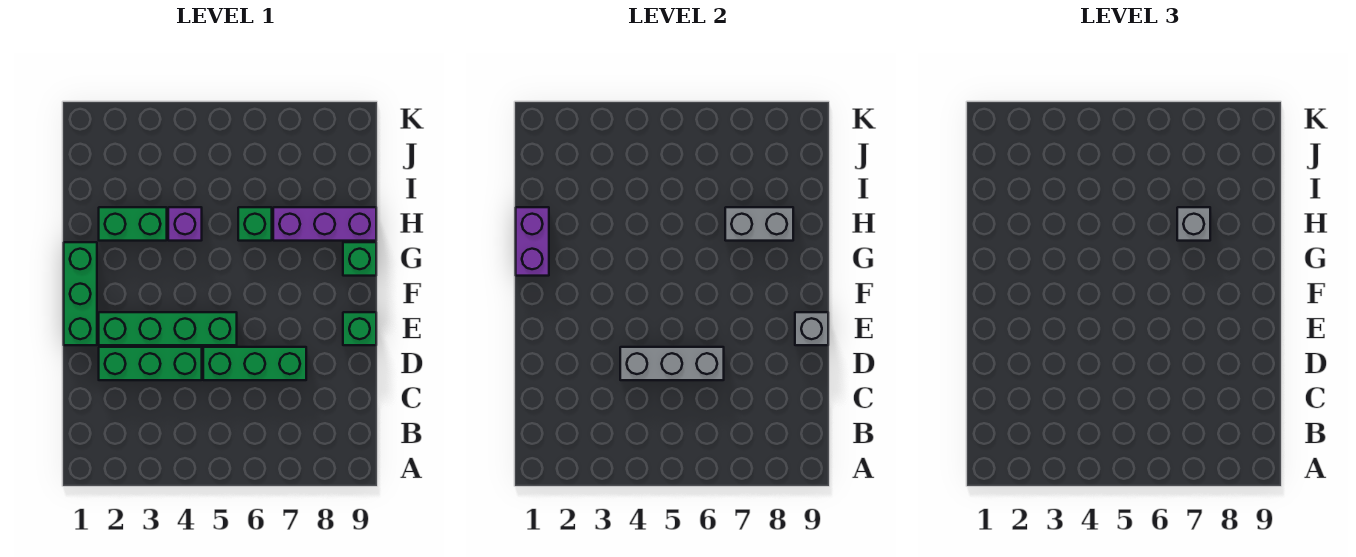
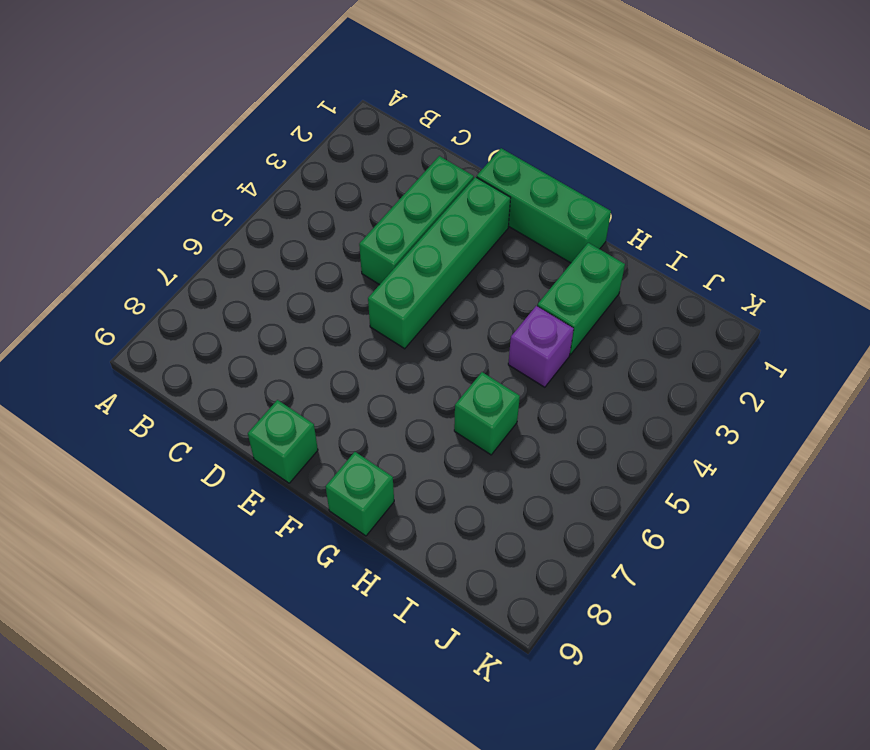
none -> green brick D5:D7 level 1
none -> purple brick H7:H9 level 1
none -> grey brick D4:D6 level 2

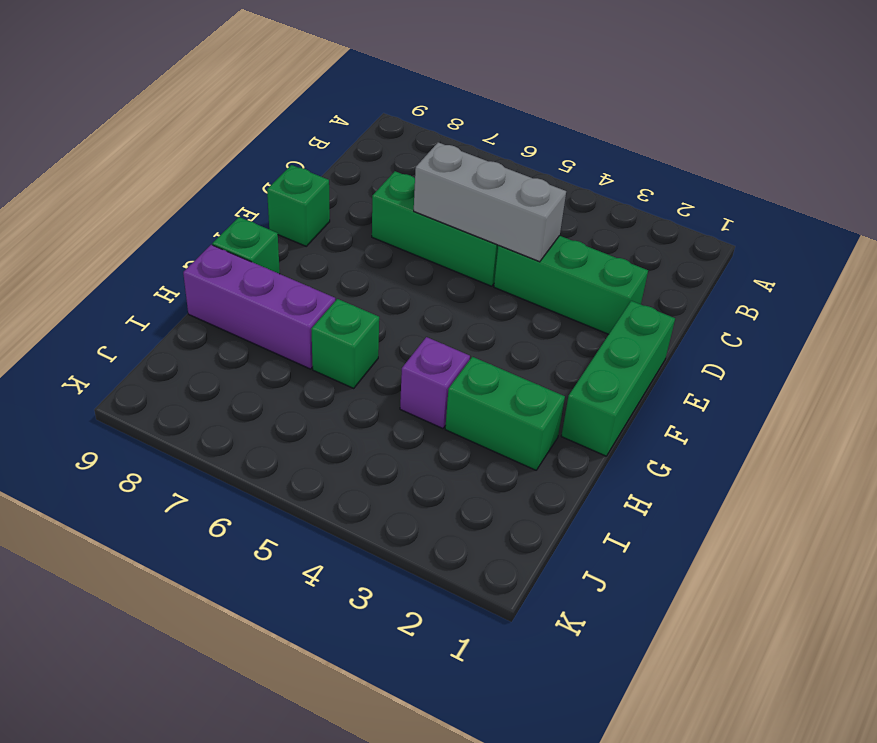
none -> green brick E2:E5 level 1
none -> grey brick E9 level 2
none -> purple brick G1:H1 level 2

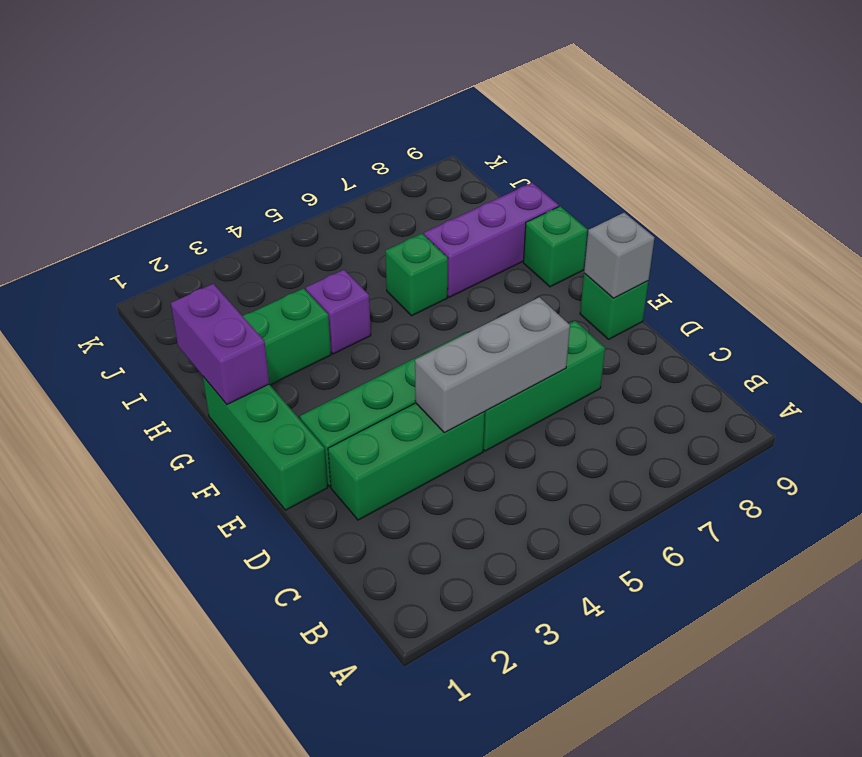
none -> grey brick H7:H8 level 2
none -> grey brick H7 level 3

